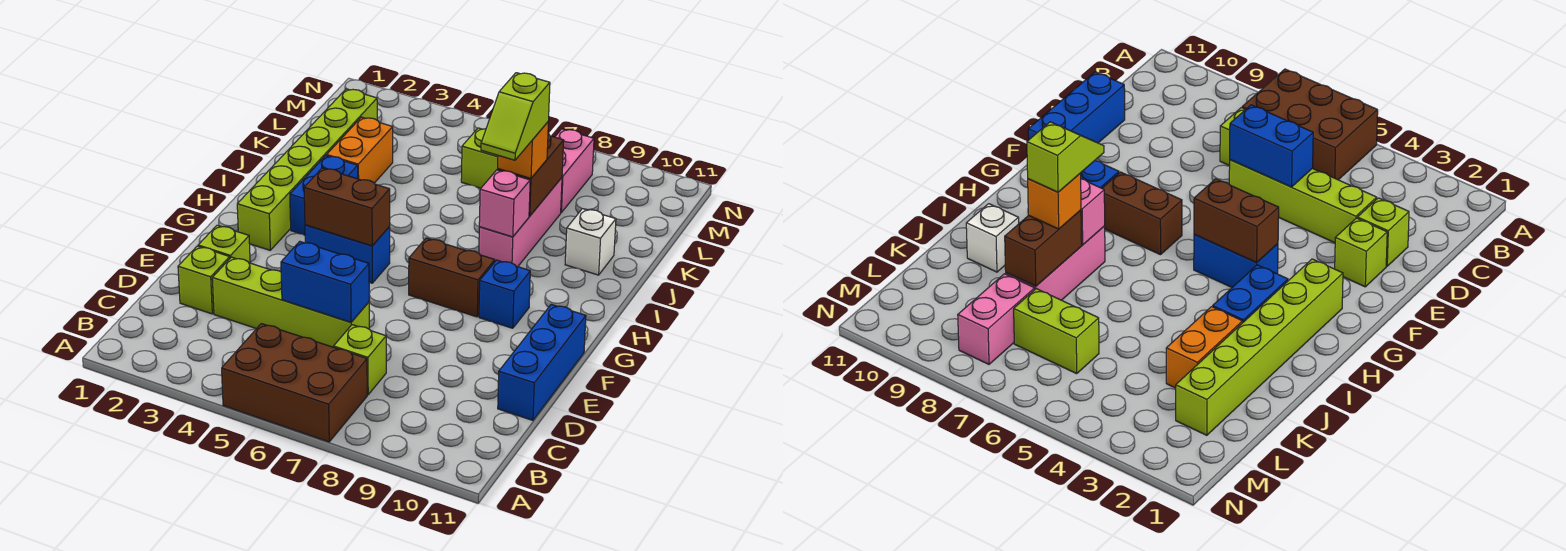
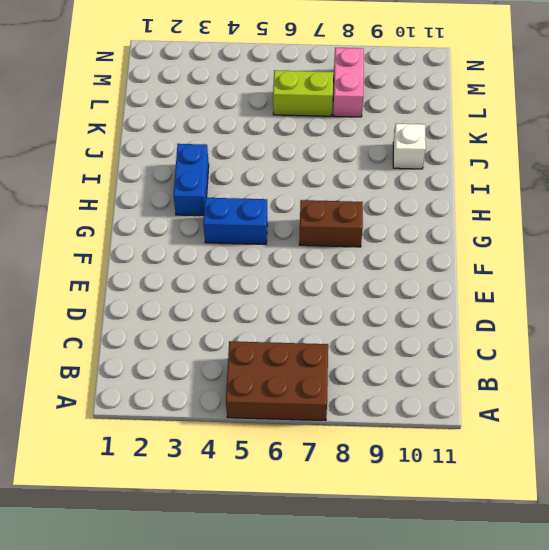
none -> lime brick C7 level 1
none -> lime brick D2 level 1
none -> lime brick D3:D6 level 1

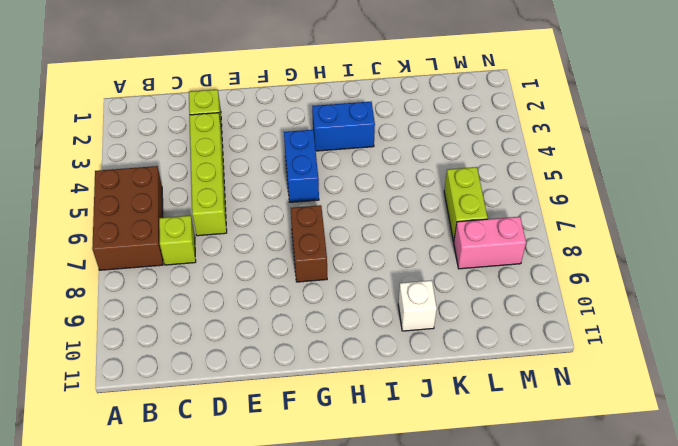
none -> blue brick D11:F11 level 1
none -> lime brick E2 level 1
none -> lime brick G2:L2 level 1

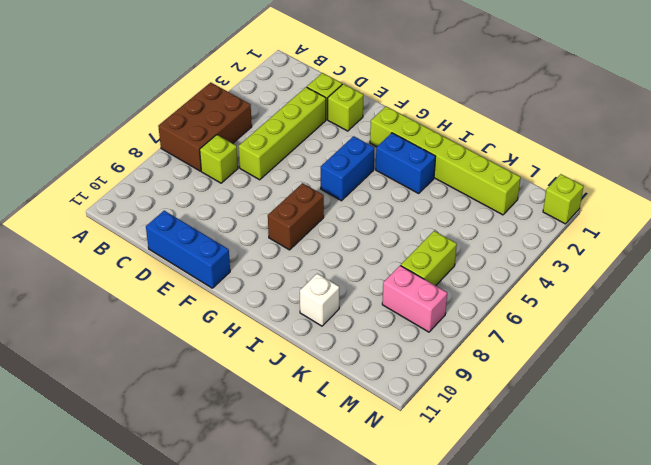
lime brick N1 level 1 -> none
none -> blue brick G9 level 1
none -> pink brick I8:K8 level 1
none -> orange brick J3:K3 level 1

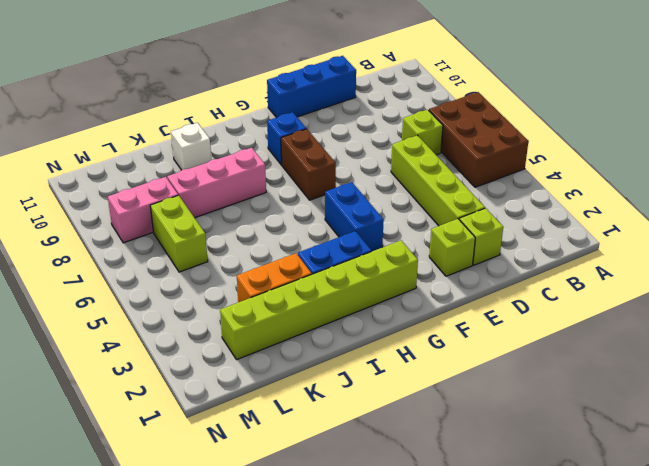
none -> blue brick D5:D6 level 2
none -> brown brick G4:G5 level 2
none -> pink brick I8 level 2

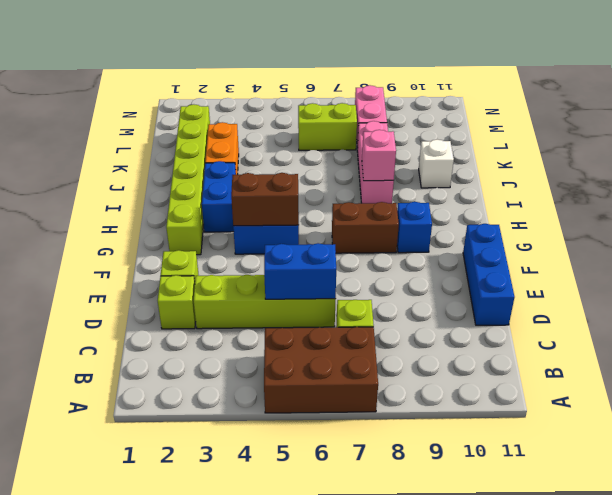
none -> brown brick J8:K8 level 2
none -> orange brick J8 level 3
none -> lime slope I8:J8 level 4 top J

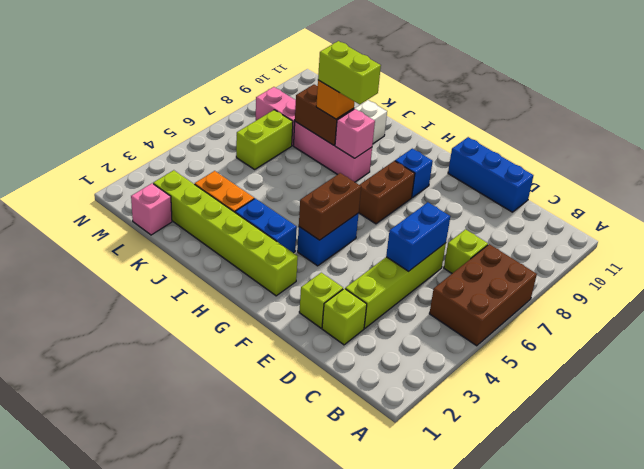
lime brick I8:J8 level 4 -> lime slope I8:J8 level 4 top J
pink brick L1 level 1 -> none

